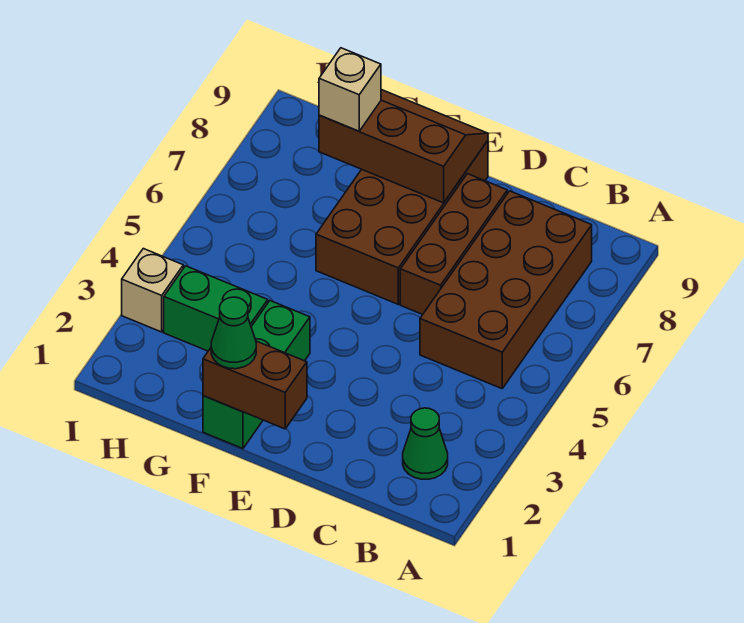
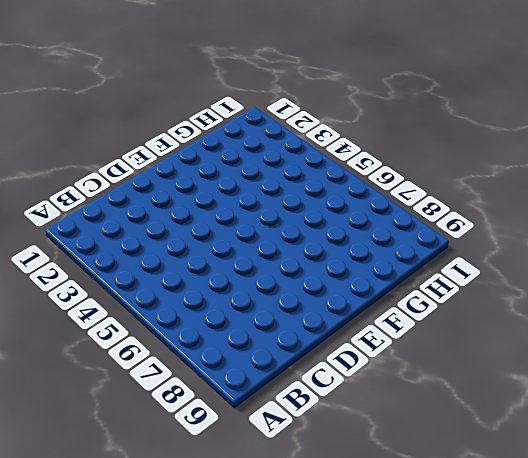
none -> green cone B2 level 1
none -> brown brick B5:C8 level 1

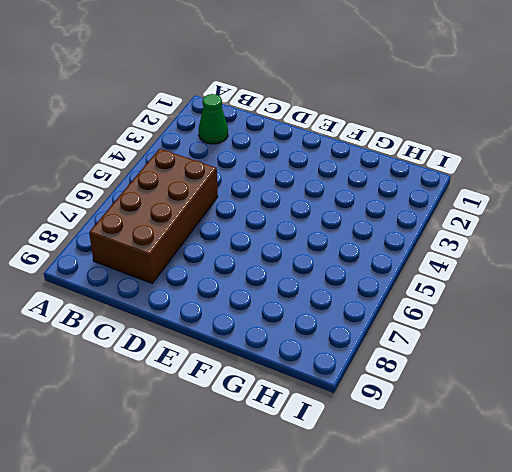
none -> brown brick D6:D8 level 1
none -> brown brick E6:F9 level 1

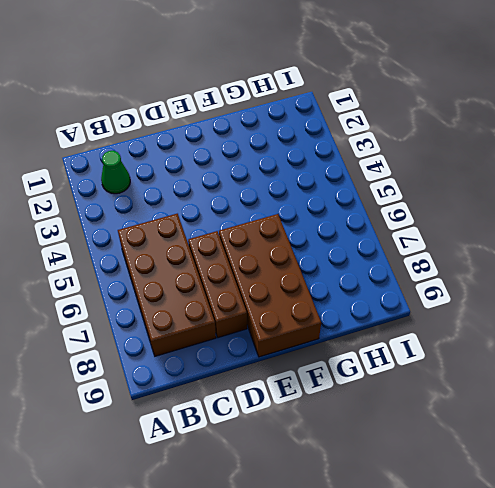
none -> green brick F1:F3 level 1
none -> green brick G3:H3 level 1

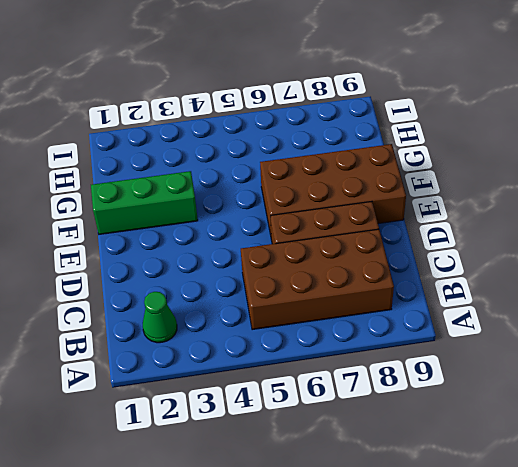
none -> green brick G3:H3 level 1
none -> tan brick I3 level 1

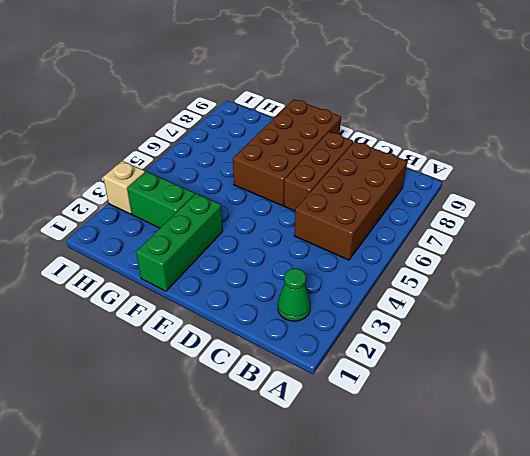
none -> brown brick E1:F1 level 2
none -> brown slope E8:G9 level 2 top 8

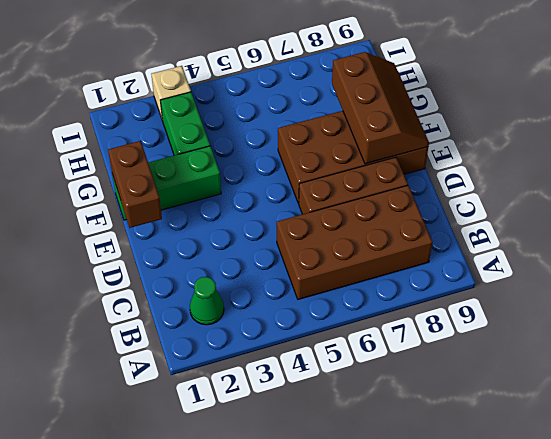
none -> green cone F1 level 3
none -> tan brick G8 level 3

